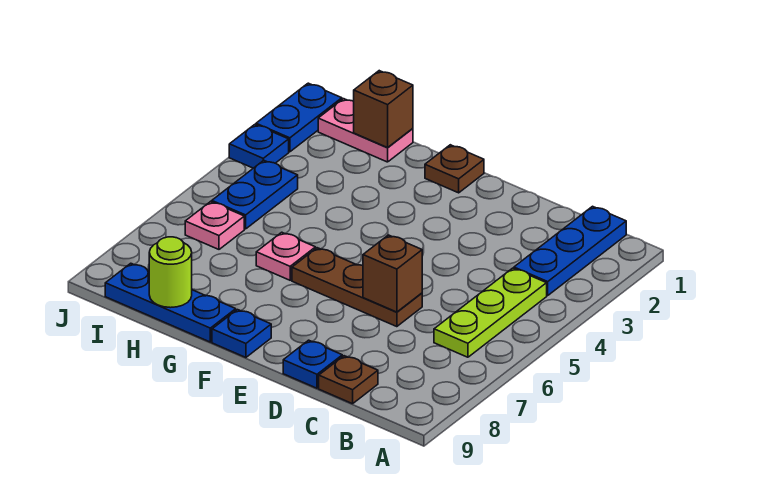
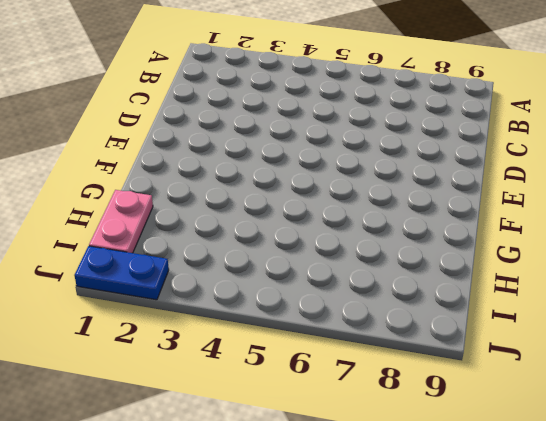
none -> blue plate B1:B3 level 1
none -> lime plate B4:B6 level 1
none -> brown plate C9 level 1

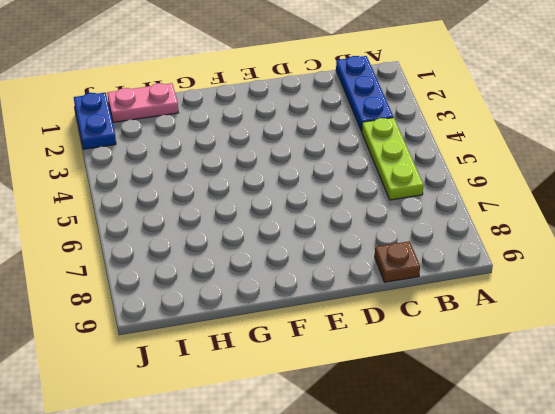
none -> brown plate D6:F6 level 1
none -> blue plate D9 level 1
none -> brown plate F1 level 1

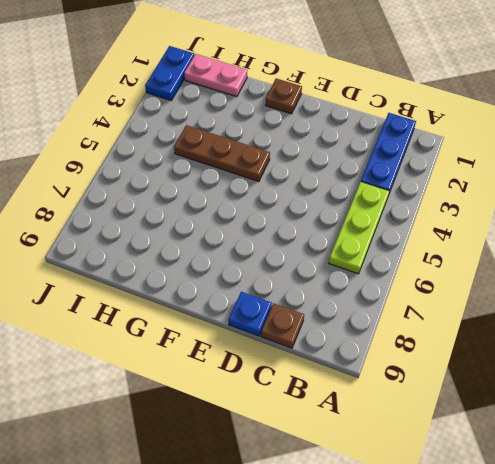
brown plate F4:H4 level 1 -> brown plate D6:F6 level 1
none -> blue plate F9 level 1
none -> pink plate G6 level 1
none -> blue plate G9:I9 level 1

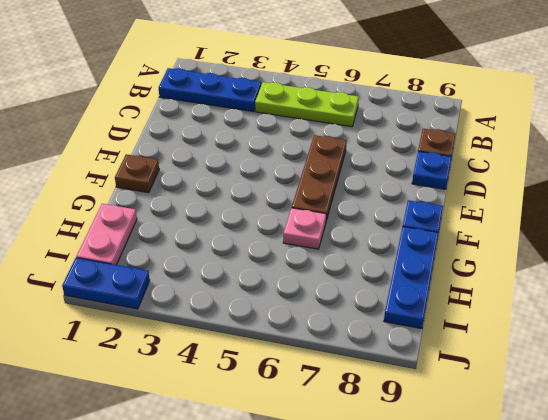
none -> blue plate I4:I5 level 1
none -> pink plate I6 level 1
none -> blue plate J3 level 1

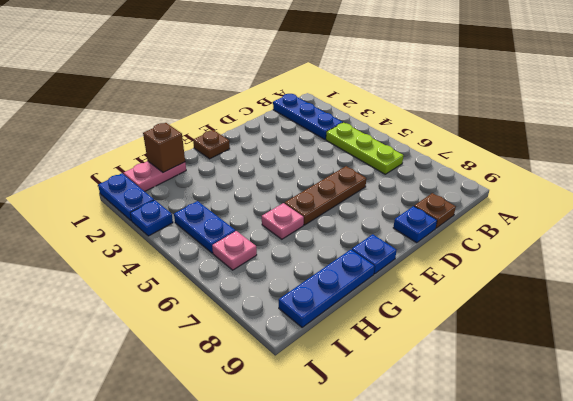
none -> brown brick D6 level 2
none -> lime round brick H9 level 2

